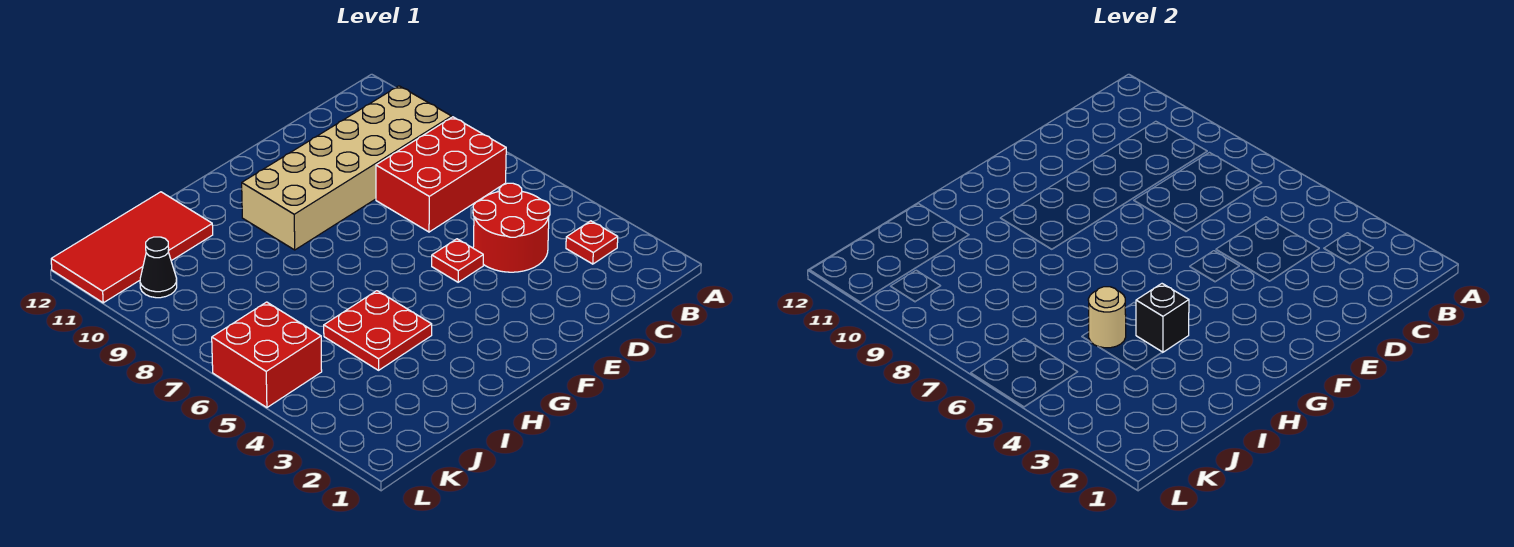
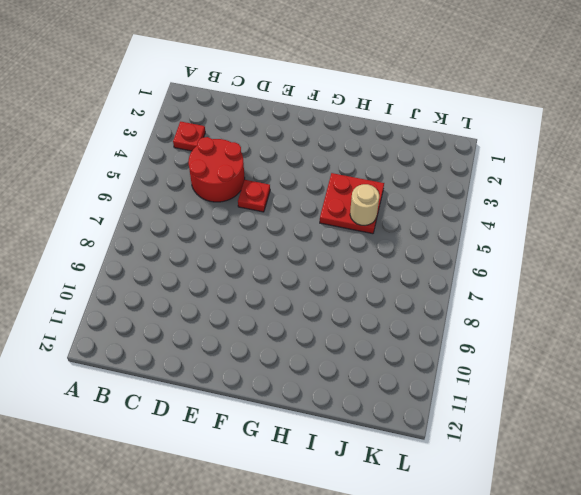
none -> red brick B7:D8 level 1
none -> tan brick B9:G10 level 1

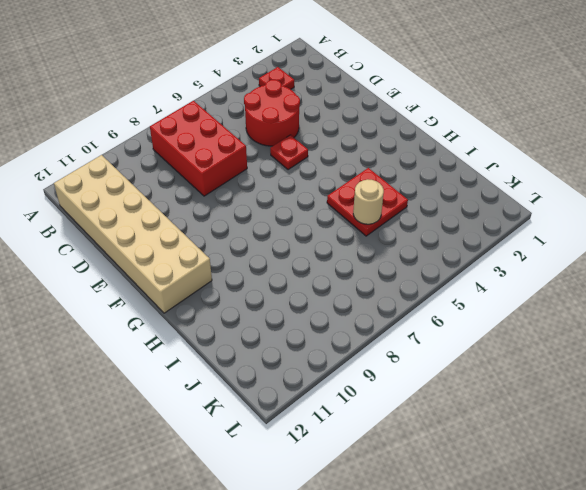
tan brick B11:G12 level 1 -> tan brick B9:G10 level 1
none -> red tile I11:L12 level 1
none -> red brick K5:L6 level 1

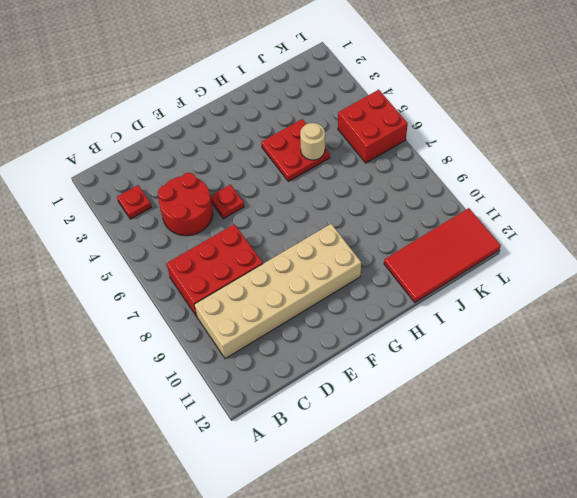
none -> black cone K10 level 1
none -> black brick H4 level 2

